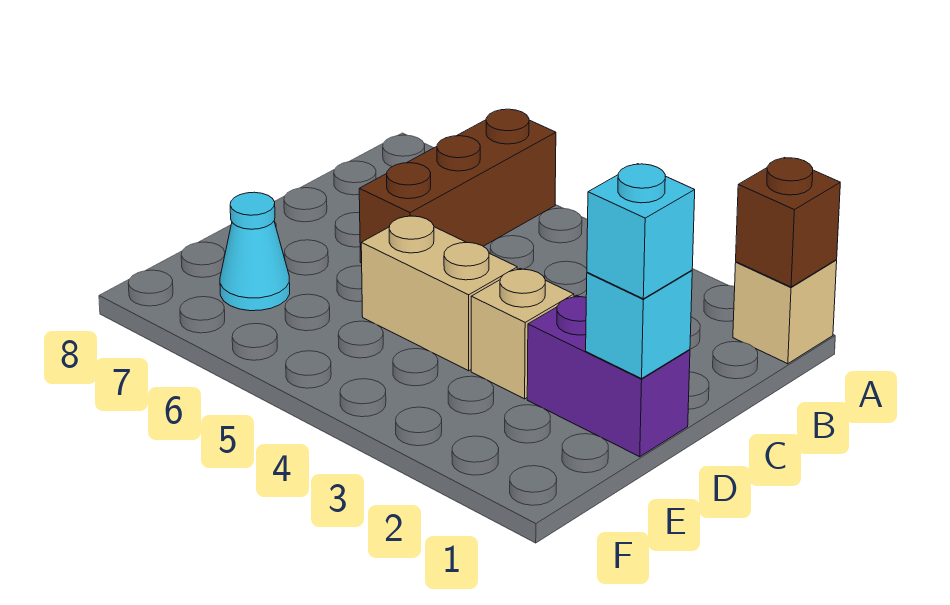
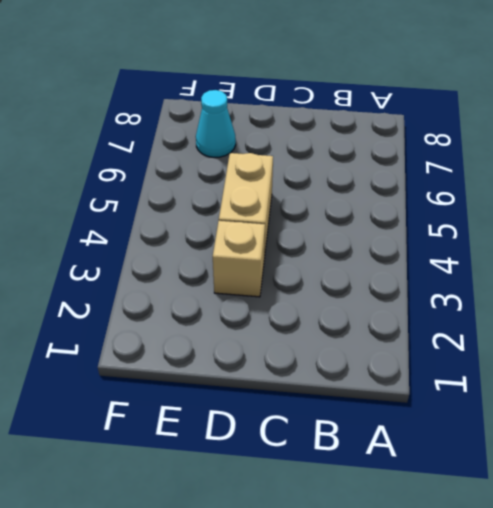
none -> tan brick A1 level 1
none -> brown brick A6:C6 level 1

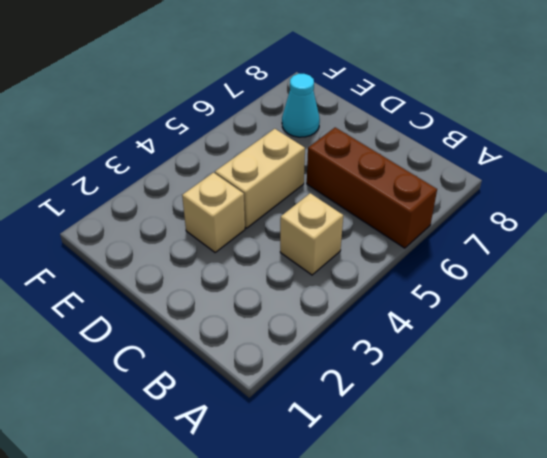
tan brick B4 level 1 -> tan brick A1 level 1
none -> purple brick D1:D2 level 1
none -> brown brick A1 level 2

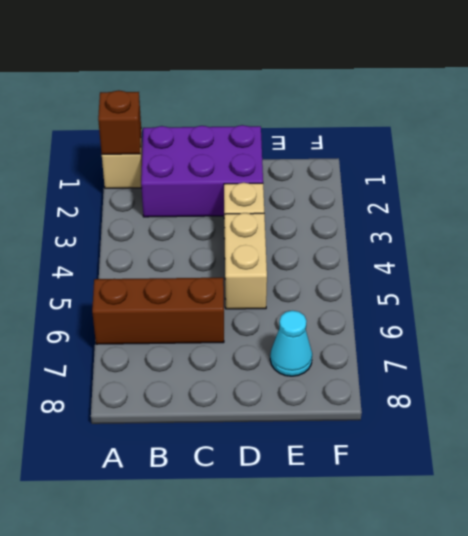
purple brick B1:D2 level 1 -> purple brick D1:D2 level 1
none -> cyan brick D1 level 2
none -> cyan brick D1 level 3

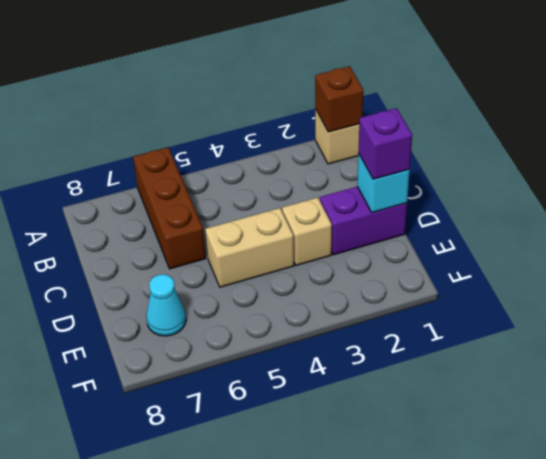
purple brick D1 level 3 -> cyan brick D1 level 3

